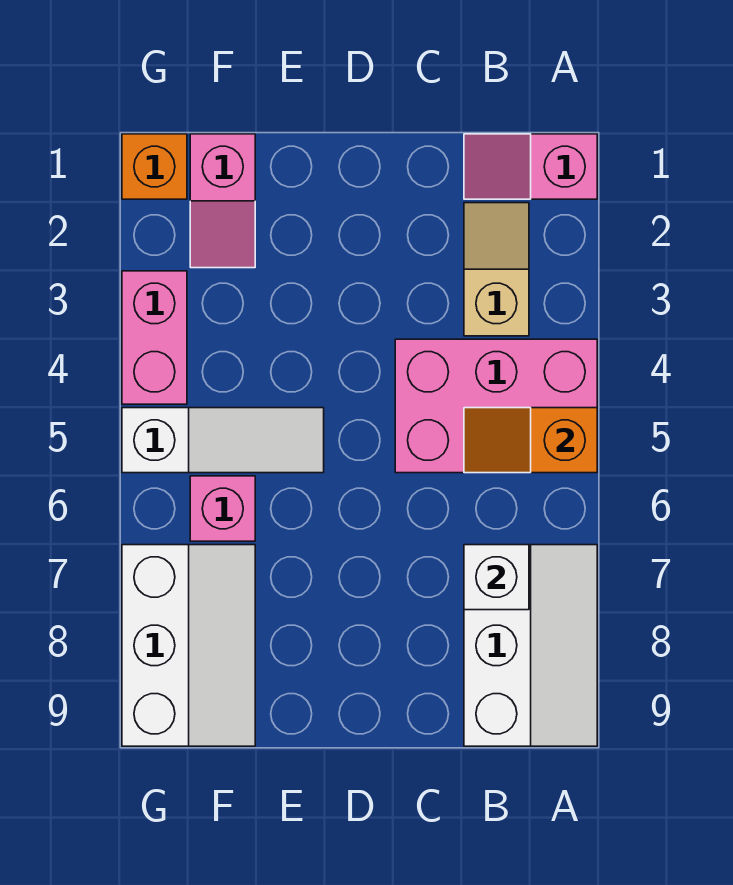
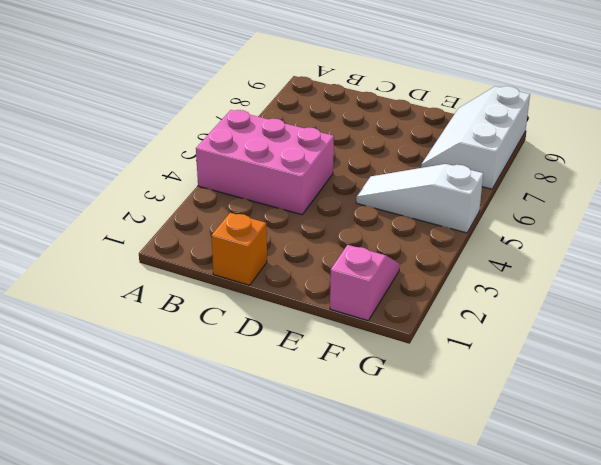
orange brick C1 level 1 -> orange brick G1 level 1
none -> pink slope A1:B1 level 1 top A
none -> white slope A7:B9 level 1 top B
none -> tan slope B2:B3 level 1 top 3

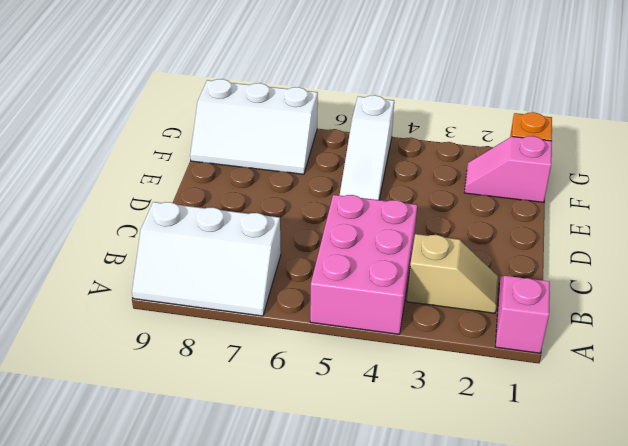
none -> pink brick F6 level 1
none -> pink brick G3:G4 level 1
none -> orange slope A5:B5 level 2 top A

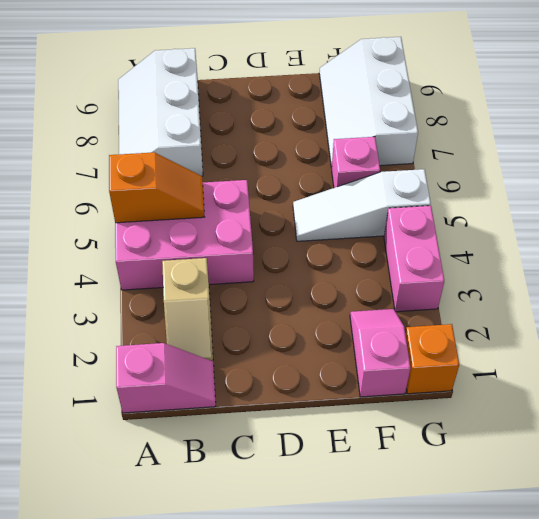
none -> white brick B7 level 2

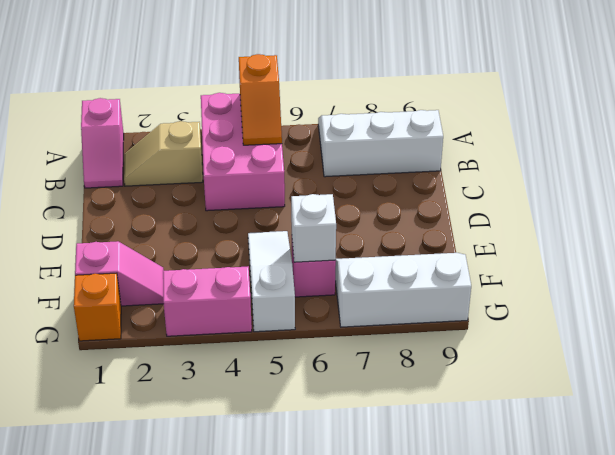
white brick F6 level 2 -> white brick B7 level 2

